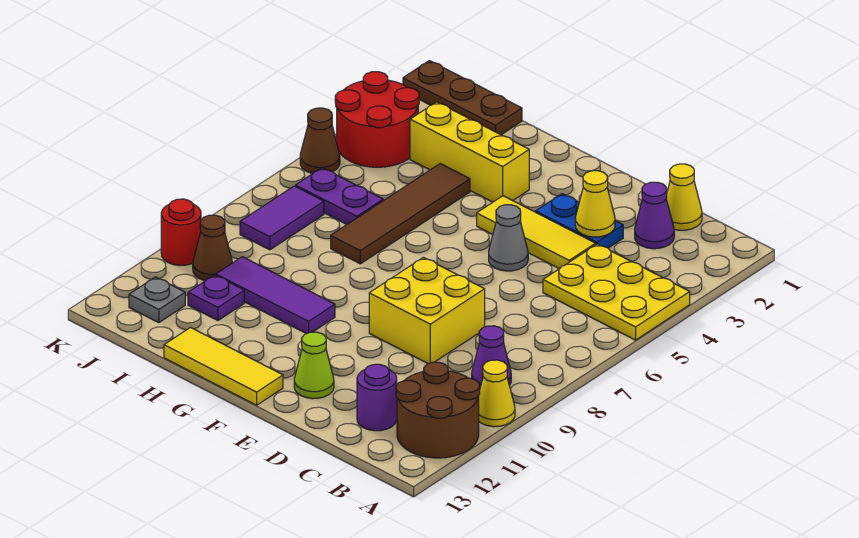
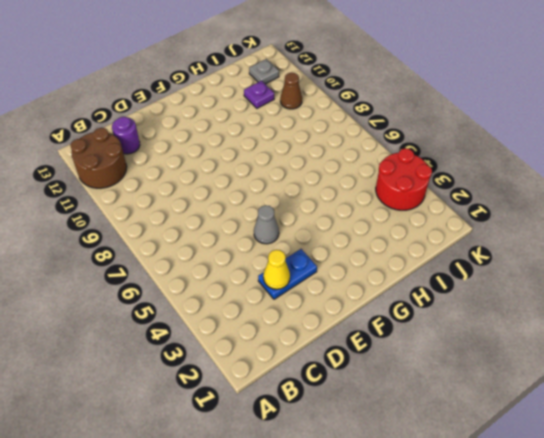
none -> yellow plate A4:C5 level 1
none -> yellow cone A10 level 1
none -> purple cone B9 level 1

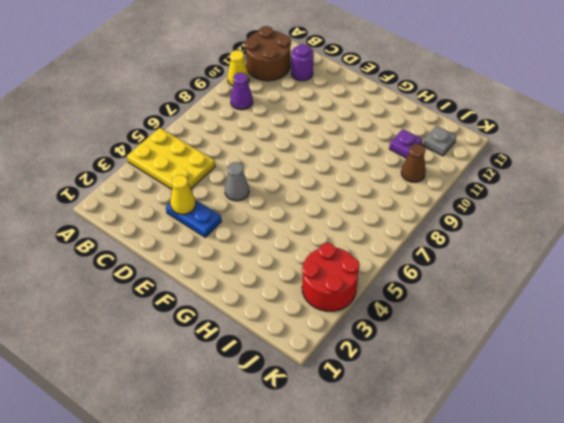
none -> yellow cone C1 level 1
none -> purple cone C2 level 1
none -> yellow tile D4:F4 level 1

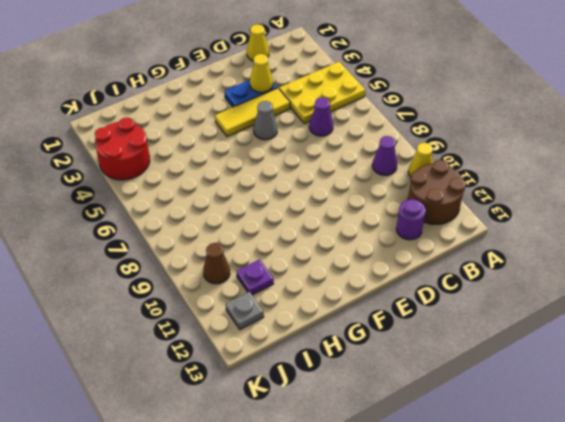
purple cone C6 level 1 -> purple cone C2 level 1
none -> yellow brick D8:E9 level 1
none -> lime cone E12 level 1
none -> yellow tile F13:H13 level 1

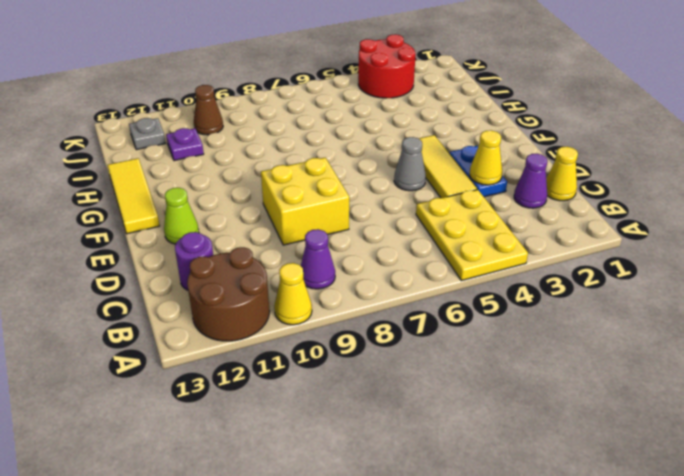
none -> yellow brick G3:I3 level 1
none -> purple tile G10:I10 level 1
none -> brown tile H4:H7 level 1

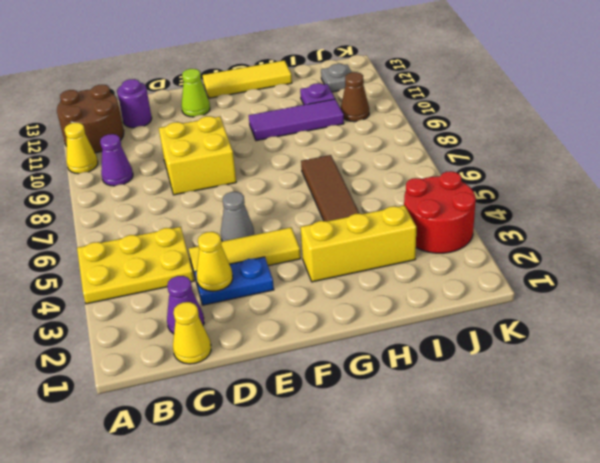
none -> brown plate I1:K1 level 1
none -> purple plate I6:J6 level 1
none -> purple tile J7:J8 level 1

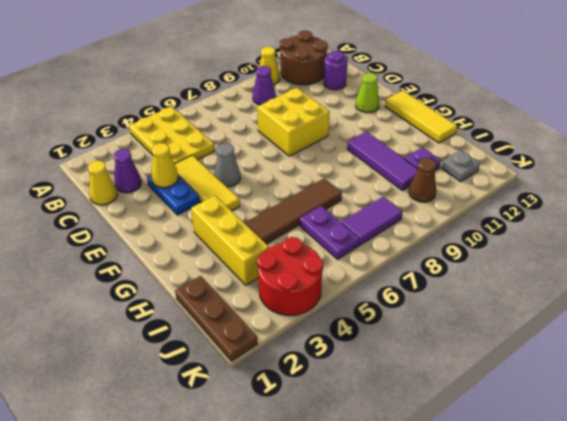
none -> brown cone K5 level 1
none -> red round brick K10 level 1

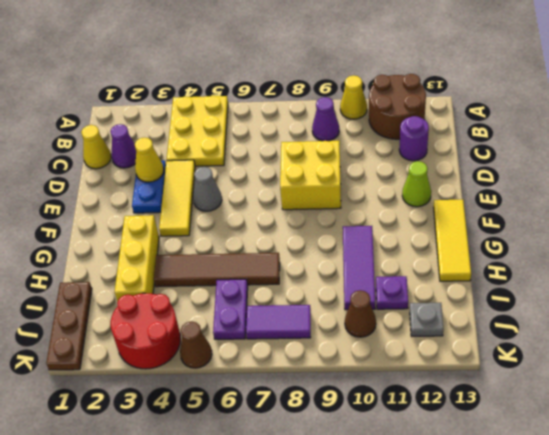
none -> red round brick K10 level 1

